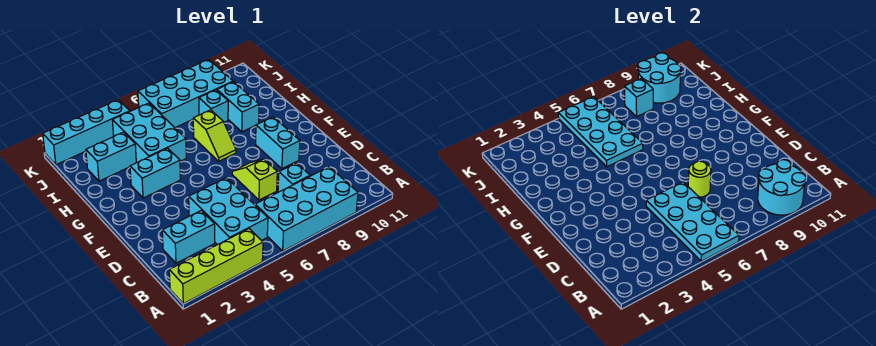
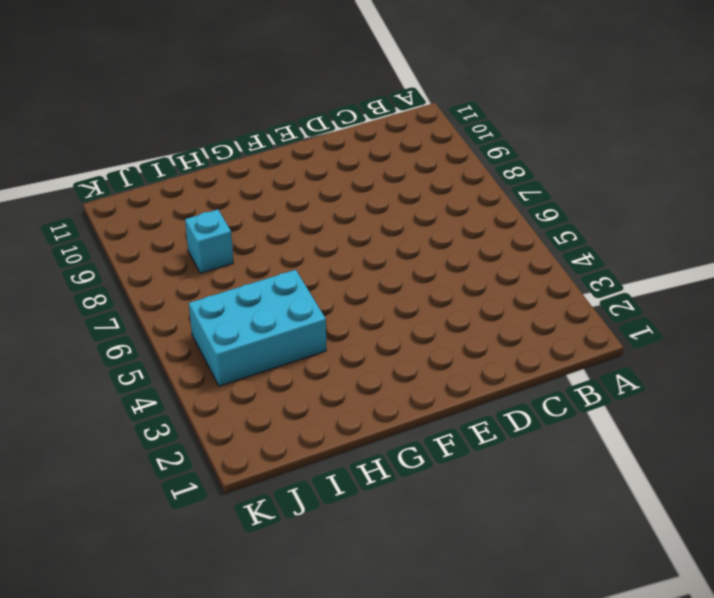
none -> lime brick A1:A4 level 1
none -> cyan brick A6:B9 level 1
none -> cyan brick B4:D5 level 1

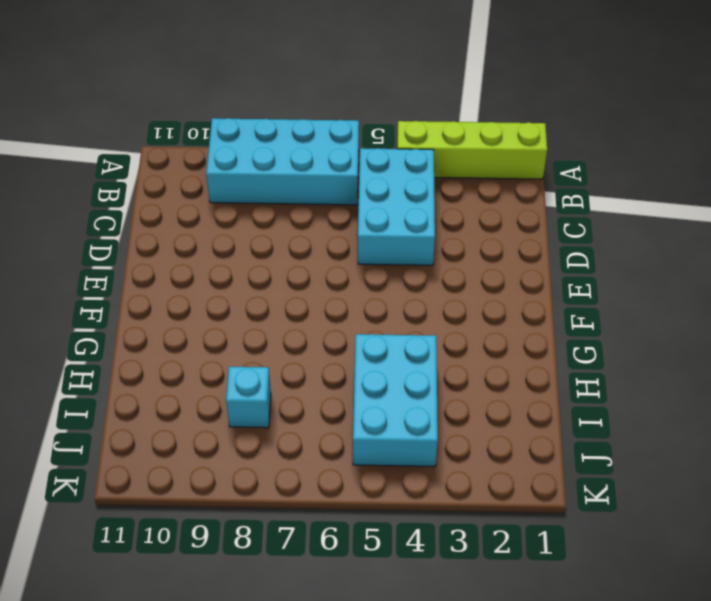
none -> cyan brick C2:C3 level 1
none -> cyan brick C8 level 1
none -> lime slope D7:E7 level 1 top D

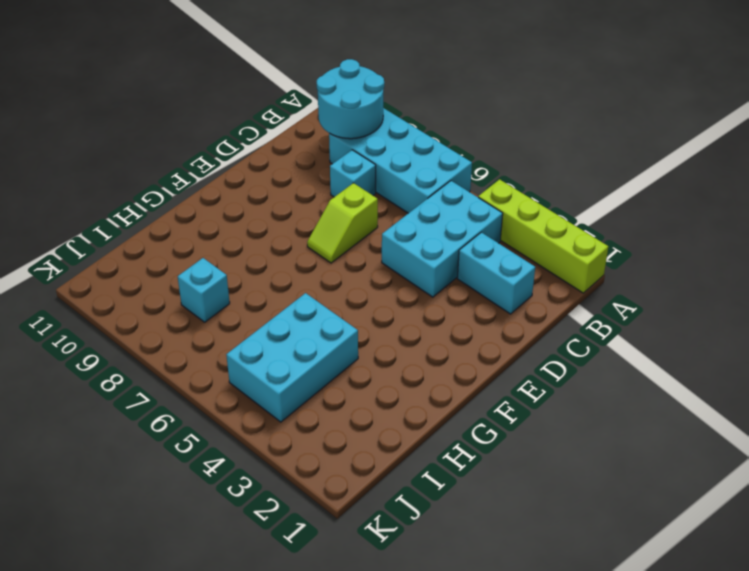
none -> cyan brick E9:F9 level 1
none -> cyan brick G3:G4 level 1
none -> lime slope G7:H7 level 1 top H

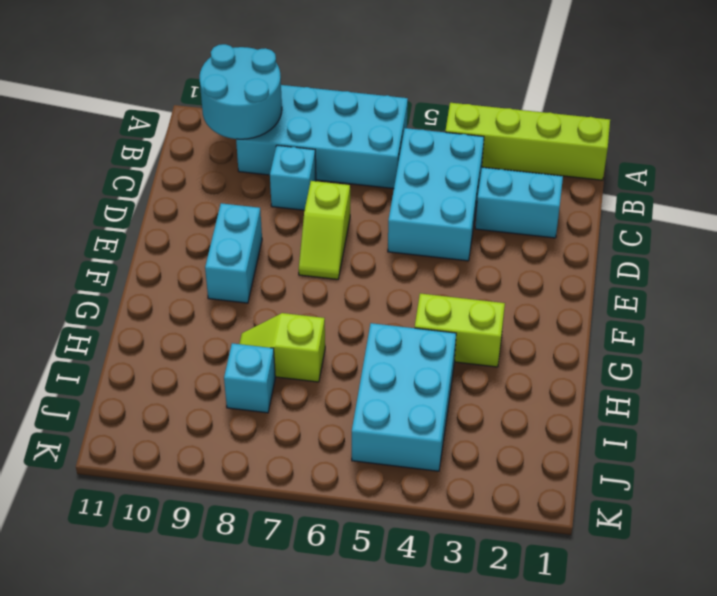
lime brick G3:G4 level 1 -> cyan brick G3:G4 level 1
lime slope H7:H8 level 1 top 7 -> lime slope G7:H7 level 1 top H
none -> cyan brick H9:I9 level 1
none -> cyan brick I2:I3 level 1
none -> cyan brick J6:K9 level 1

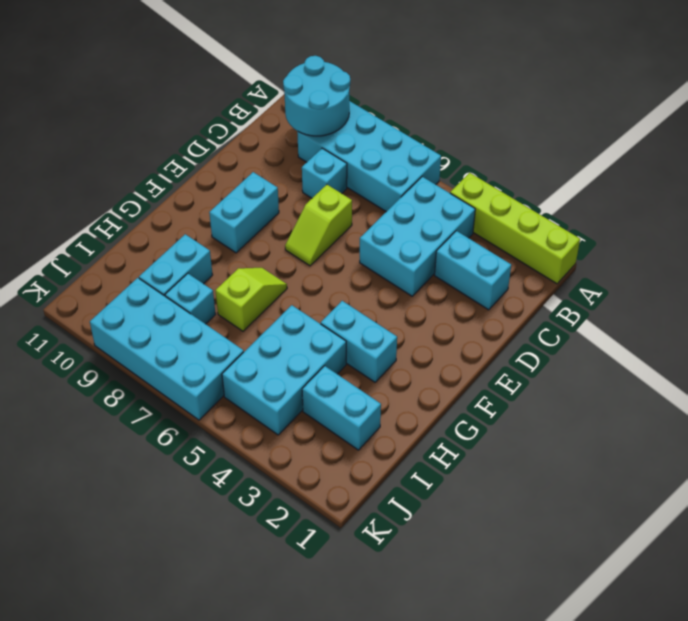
none -> cyan brick K1:K4 level 1
none -> cyan plate A5:D6 level 2
none -> lime round brick D7 level 2

